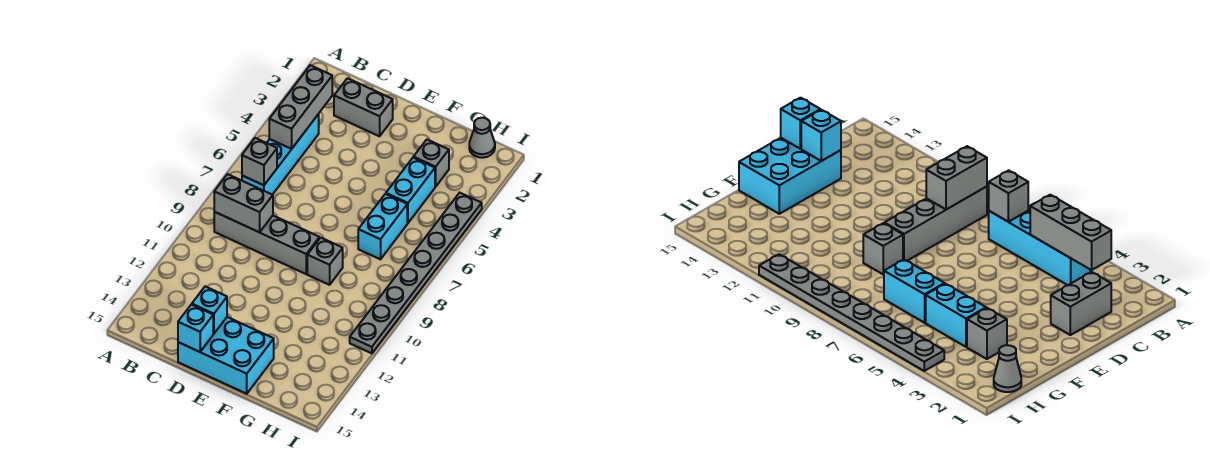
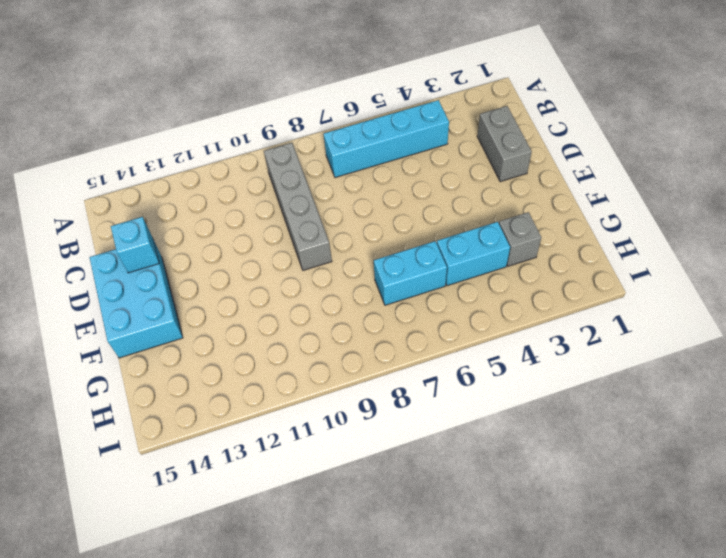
none -> grey brick F9 level 1
none -> grey cone H1 level 1
none -> grey plate I4:I11 level 1

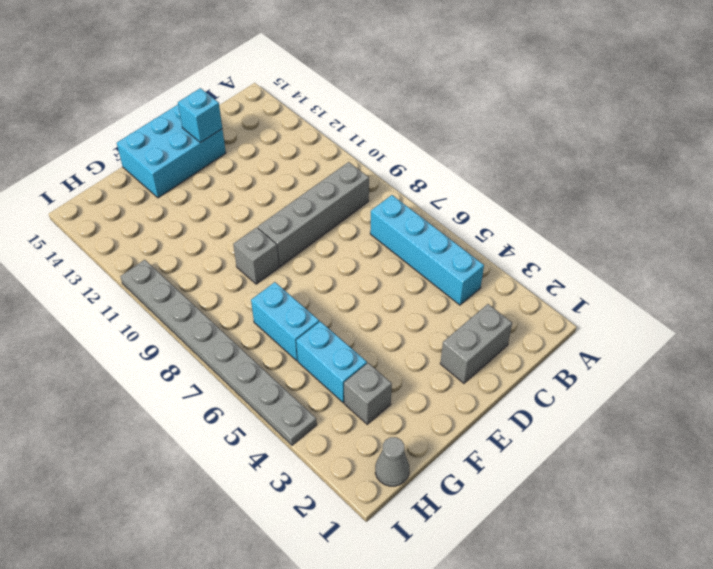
none -> grey brick B3:B5 level 2
none -> grey brick B7 level 2
none -> grey brick B9:C9 level 2

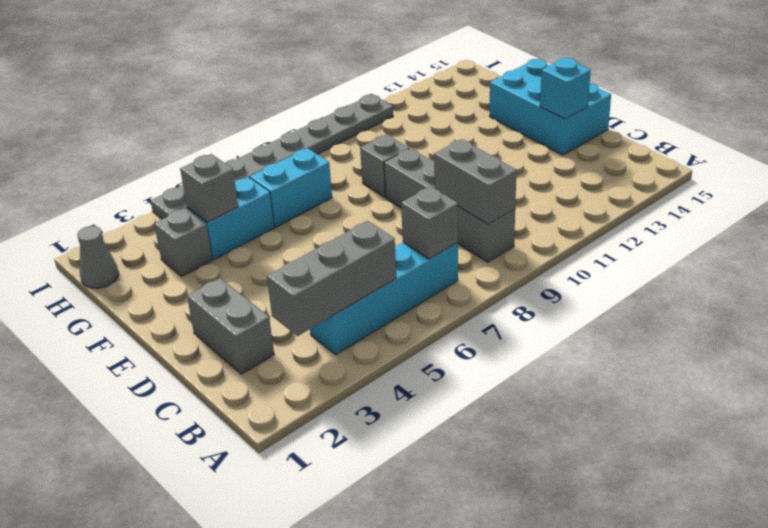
grey brick G4 level 2 -> none
none -> cyan brick D15 level 2

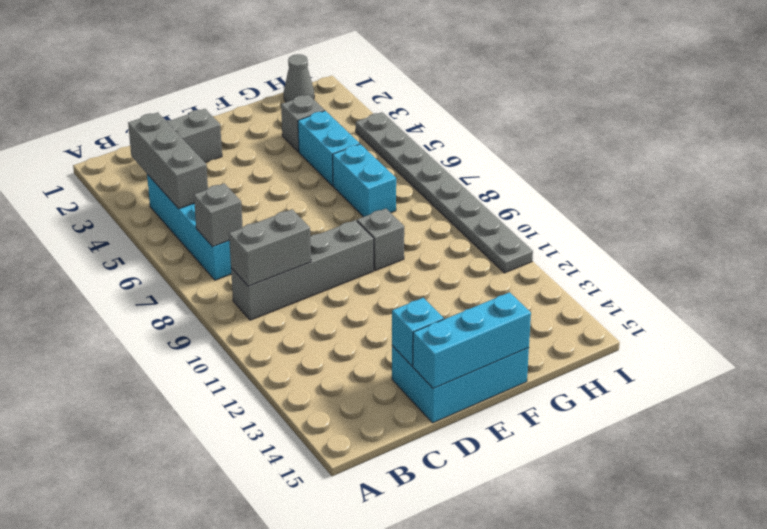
cyan brick D15:F15 level 2 -> cyan brick D15 level 2

